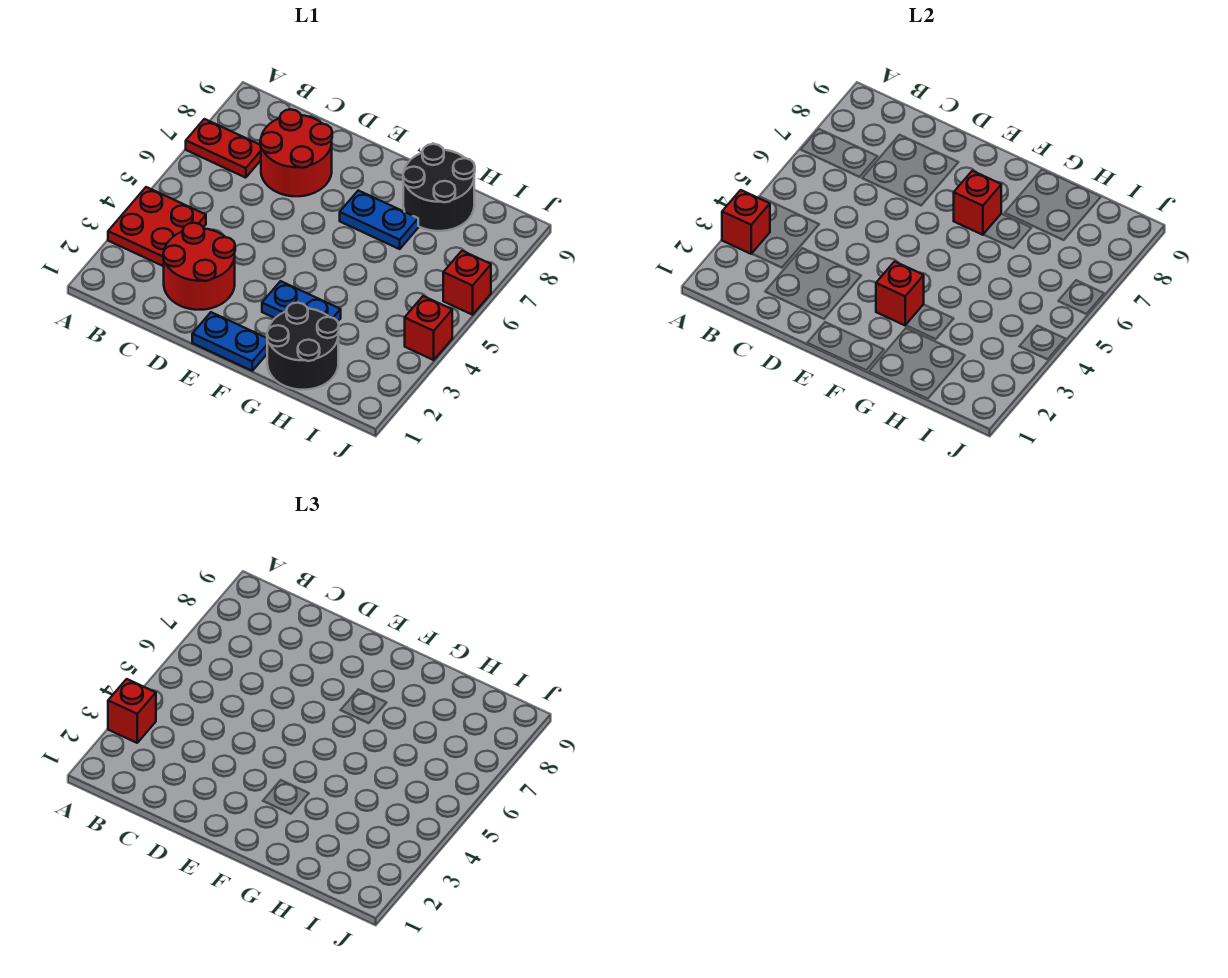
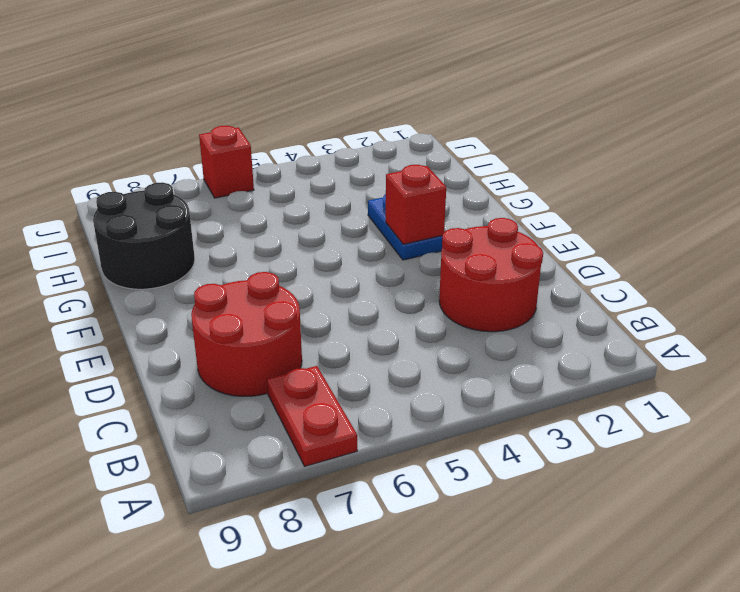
none -> red plate A3:B4 level 1
none -> blue plate E1:F1 level 1
none -> blue plate F7:G7 level 1

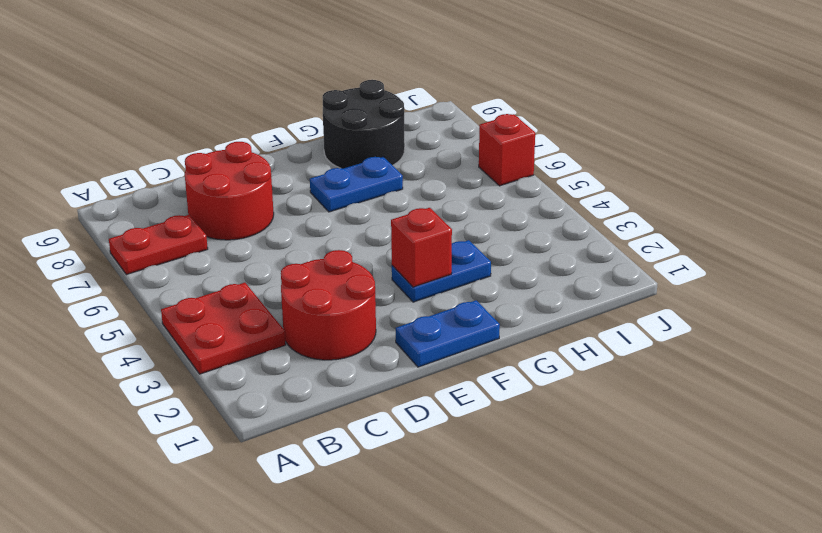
none -> black round brick G1:H2 level 1
none -> red brick J4 level 1
none -> red brick A3 level 2

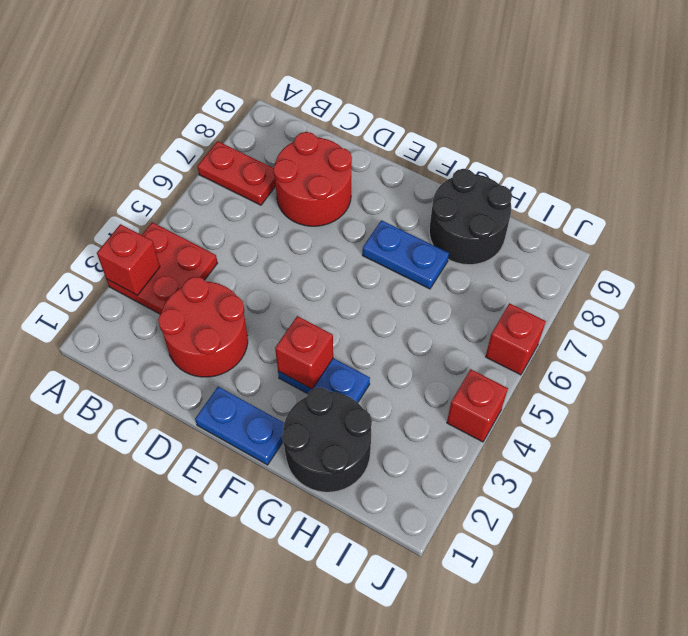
none -> red brick F7 level 2
none -> red brick A3 level 3

